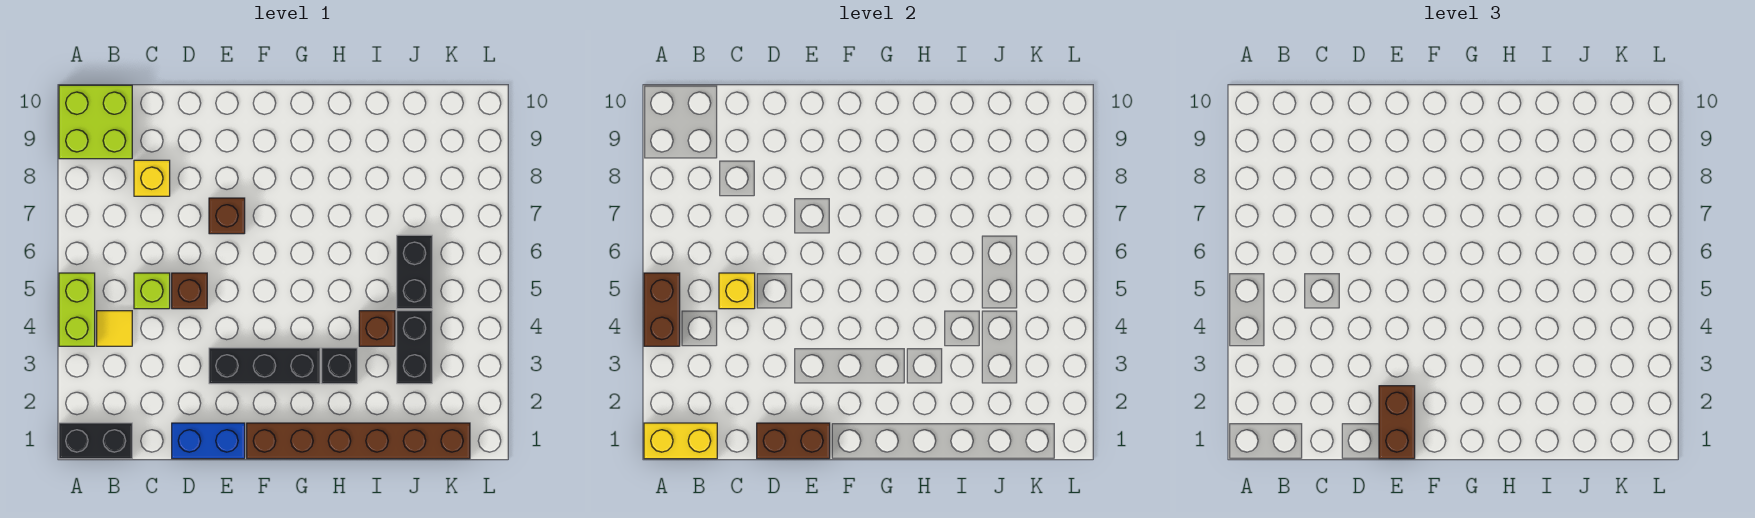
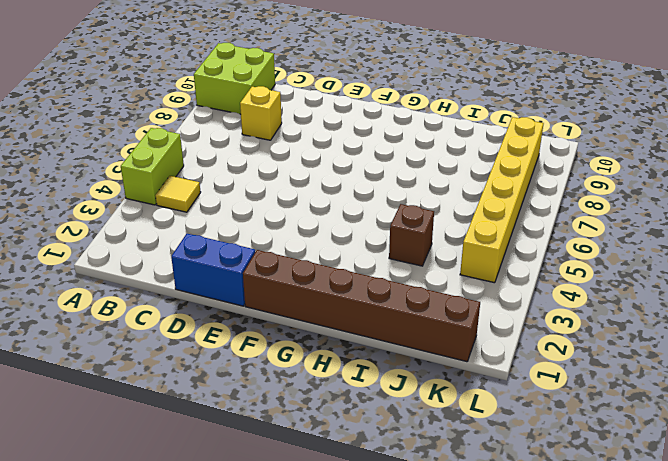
yellow brick K4:K9 level 1 -> none
none -> black brick A1:B1 level 1
none -> lime brick C5 level 1
none -> brown brick D5 level 1

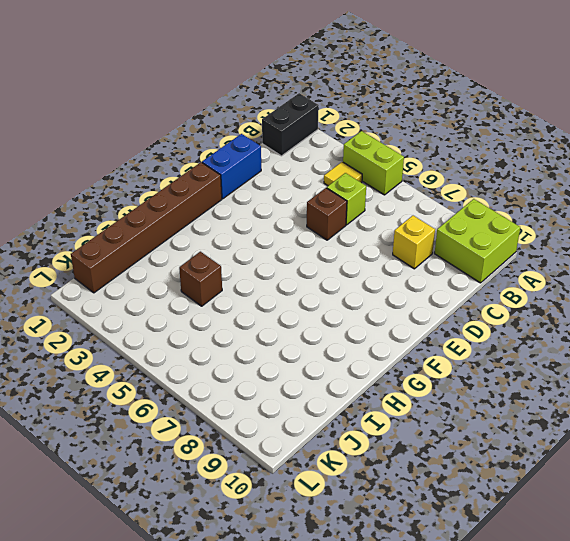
none -> black brick E3:G3 level 1
none -> brown brick E7 level 1
none -> black brick H3 level 1

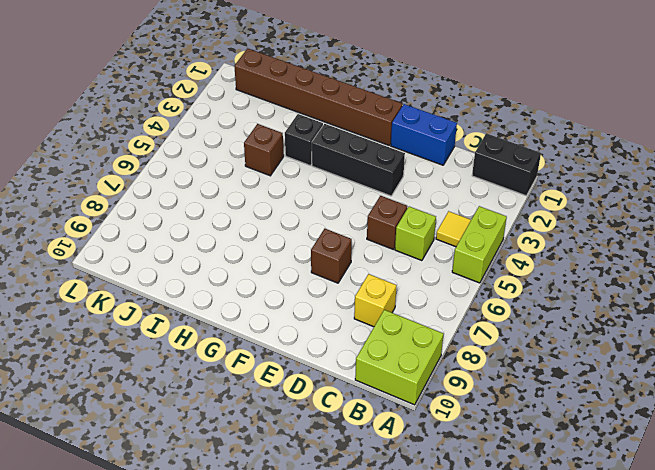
none -> black brick J3:J4 level 1
none -> black brick J5:J6 level 1
none -> yellow brick A1:B1 level 2

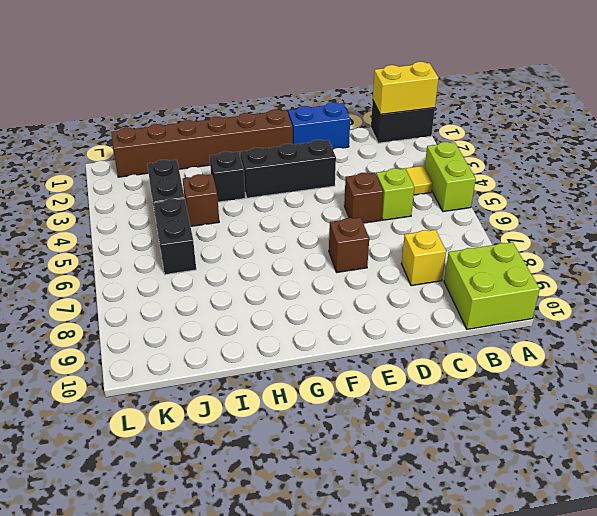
none -> brown brick A4:A5 level 2
none -> yellow brick C5 level 2
none -> brown brick D1:E1 level 2

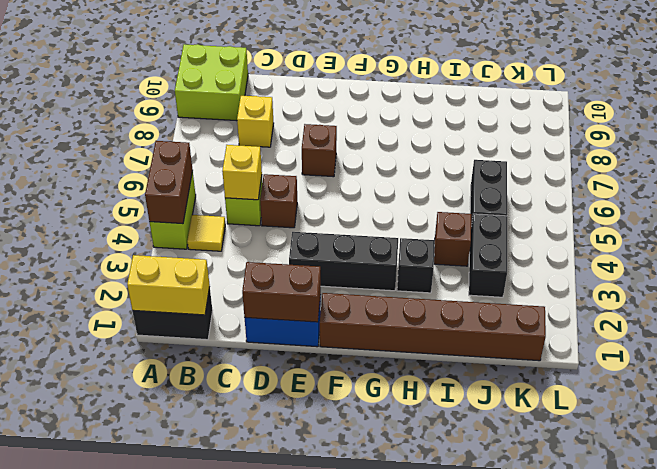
none -> brown brick E1:E2 level 3

